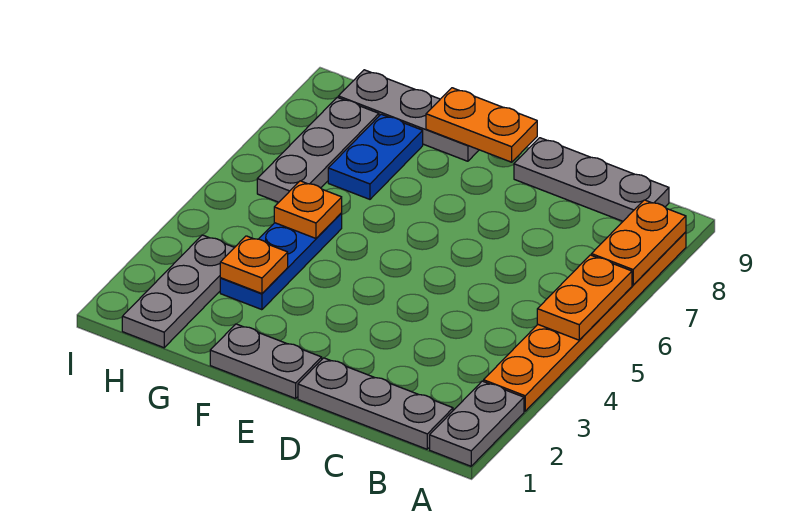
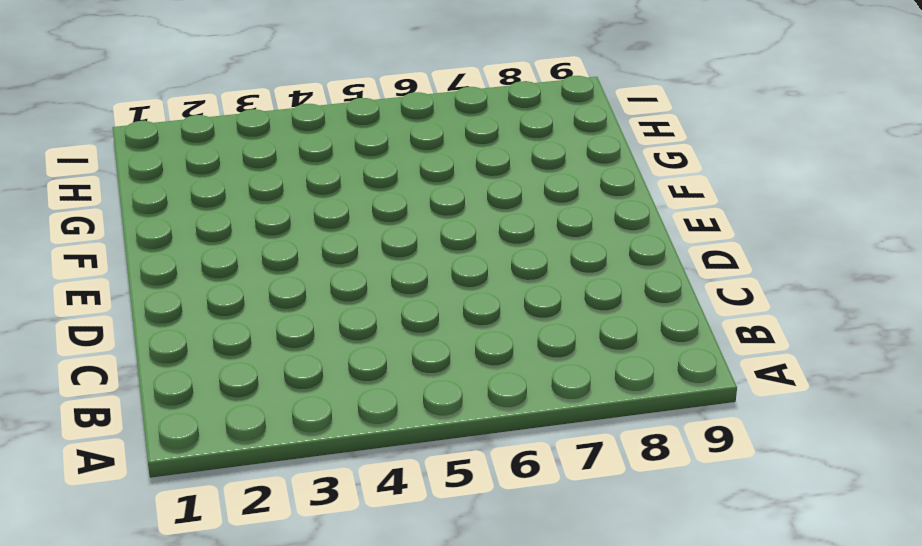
none -> grey plate A1:A2 level 1
none -> orange plate A3:A8 level 1
none -> grey plate B1:D1 level 1

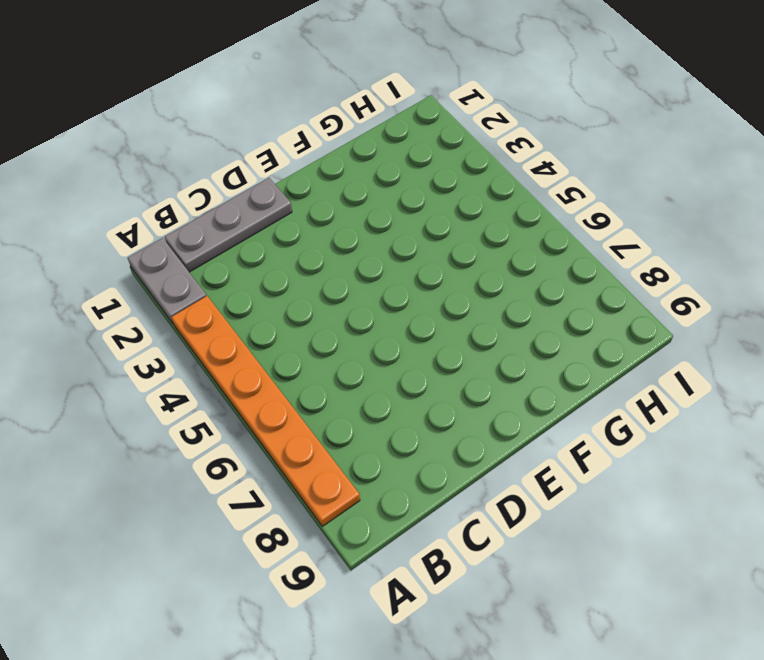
none -> grey plate B9:D9 level 1
none -> grey plate E1:F1 level 1
none -> grey plate F9:H9 level 1

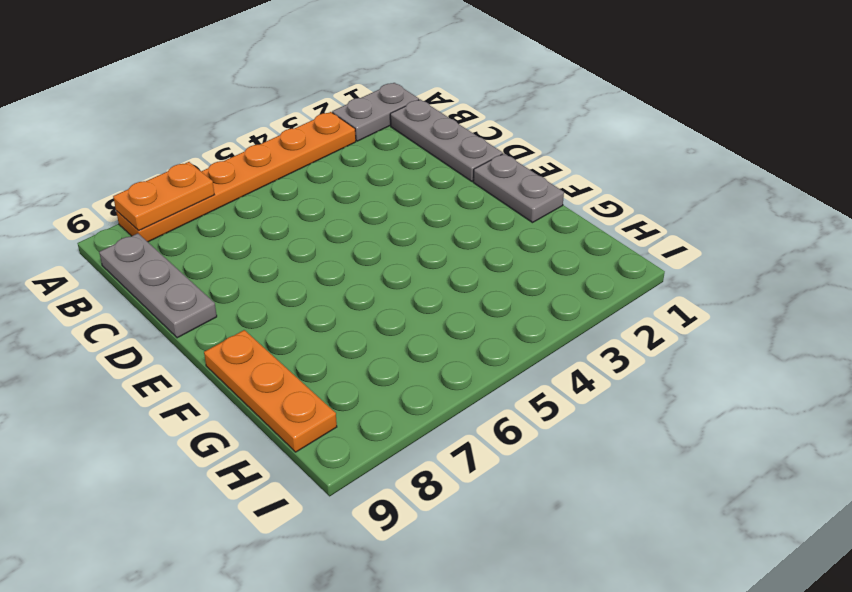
orange plate F9:H9 level 1 -> grey plate F9:H9 level 1
none -> blue plate G3:G5 level 1
none -> blue plate G7:G8 level 1
none -> grey plate H1:H3 level 1

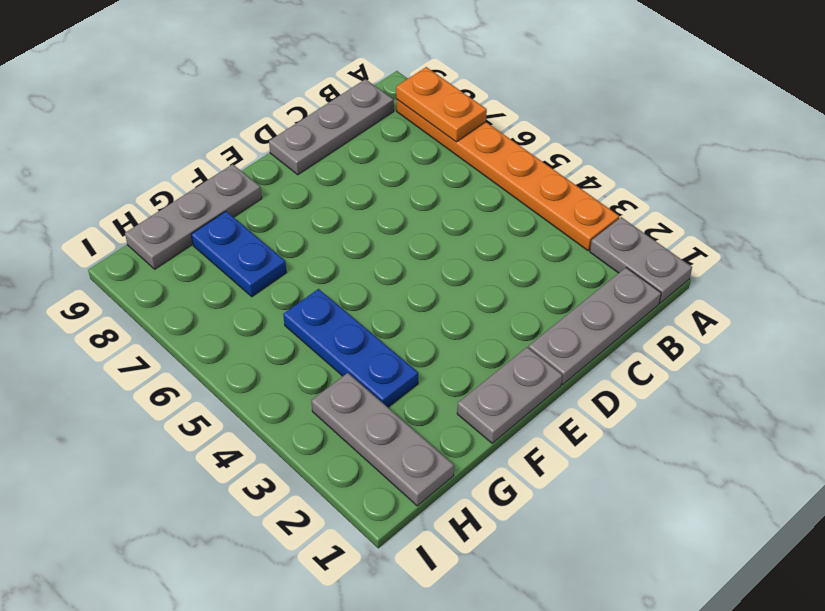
none -> grey plate H6:H8 level 1
none -> orange plate A5:A6 level 2
none -> orange plate E9:F9 level 2

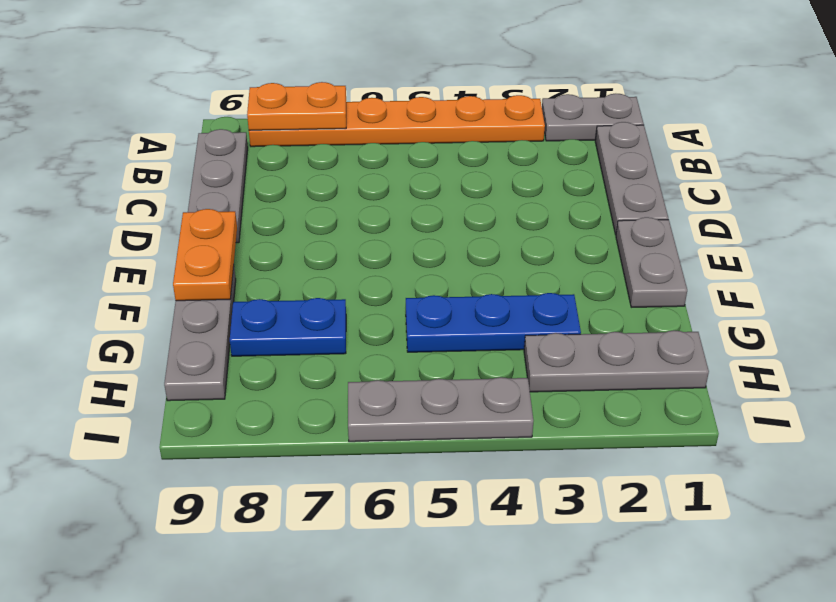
grey plate I4:I6 level 1 -> grey plate H6:H8 level 1
none -> orange plate A5:A6 level 2
none -> orange plate G3 level 2
none -> orange plate G5 level 2

